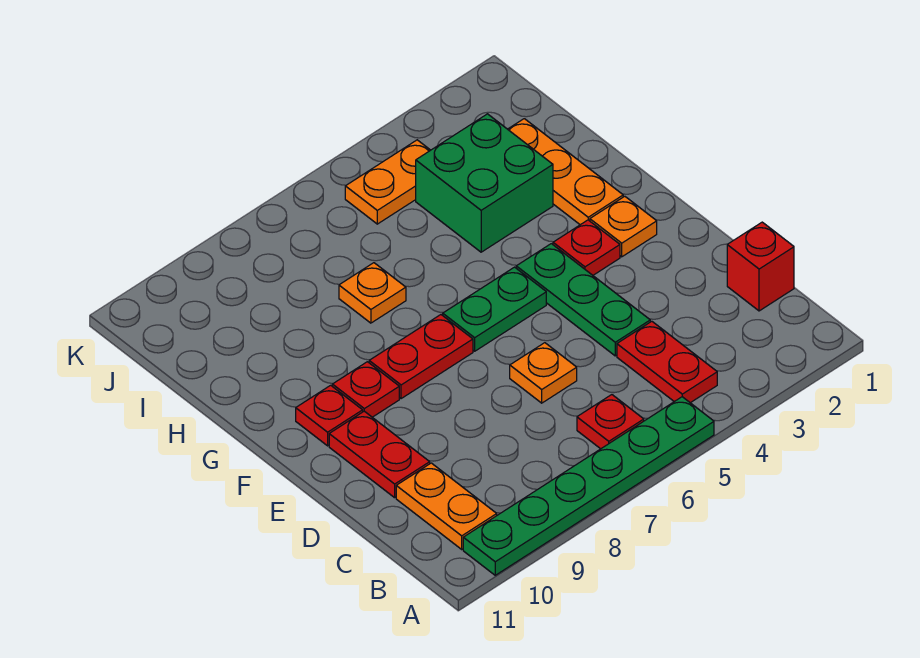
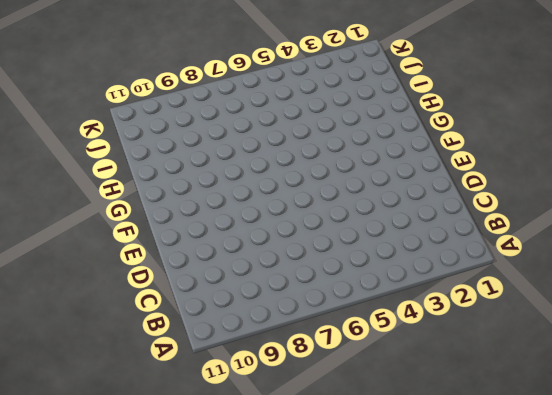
none -> green plate A5:A10 level 1
none -> red plate B4:C4 level 1
none -> red plate B6 level 1

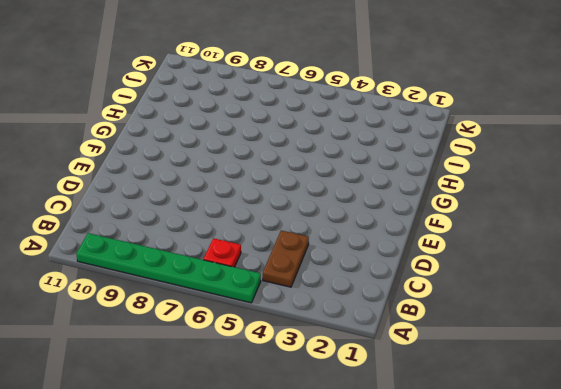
brown plate B4:C4 level 1 -> red plate B4:C4 level 1
none -> orange plate B10:C10 level 1
none -> red brick C1 level 1
none -> green plate D4:F4 level 1

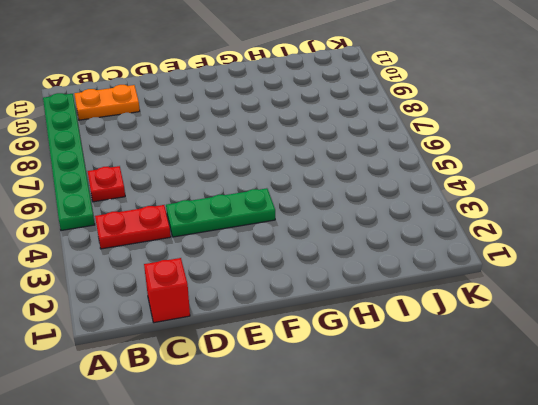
none -> orange plate D6 level 1
none -> red plate D10:E10 level 1
none -> orange plate F2 level 1

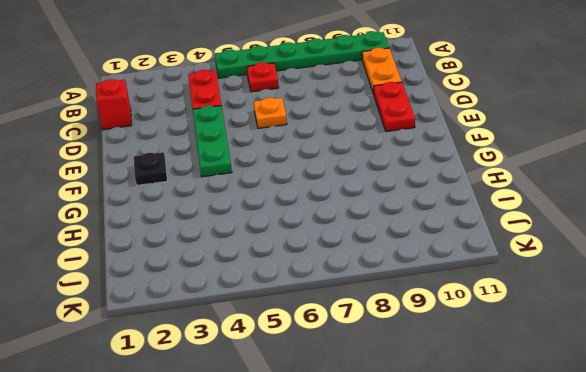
black plate F2 level 1 -> orange plate F2 level 1
none -> red plate F3 level 1
none -> green plate F5:F6 level 1
none -> red plate F7:F8 level 1

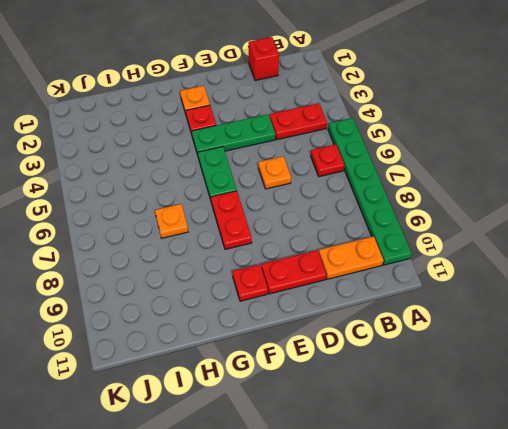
none -> red plate F9 level 1
none -> orange plate G2:I2 level 1
none -> green brick H3:I4 level 1

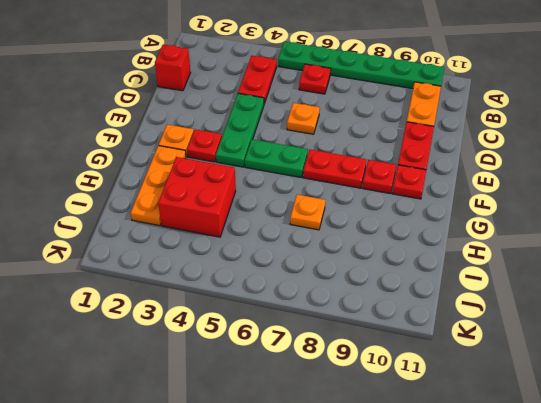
red brick H3:I4 level 1 -> green brick H3:I4 level 1
none -> orange plate J4:J5 level 1

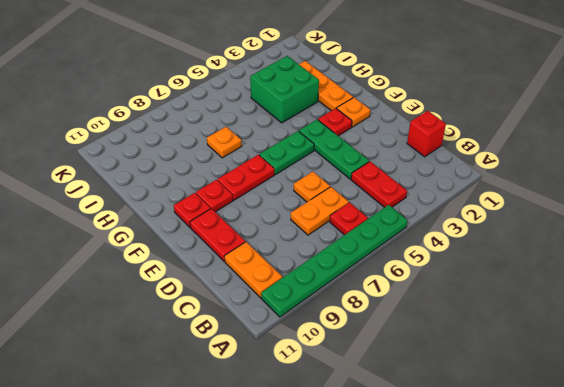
orange plate C6:C7 level 1 -> orange plate J4:J5 level 1

